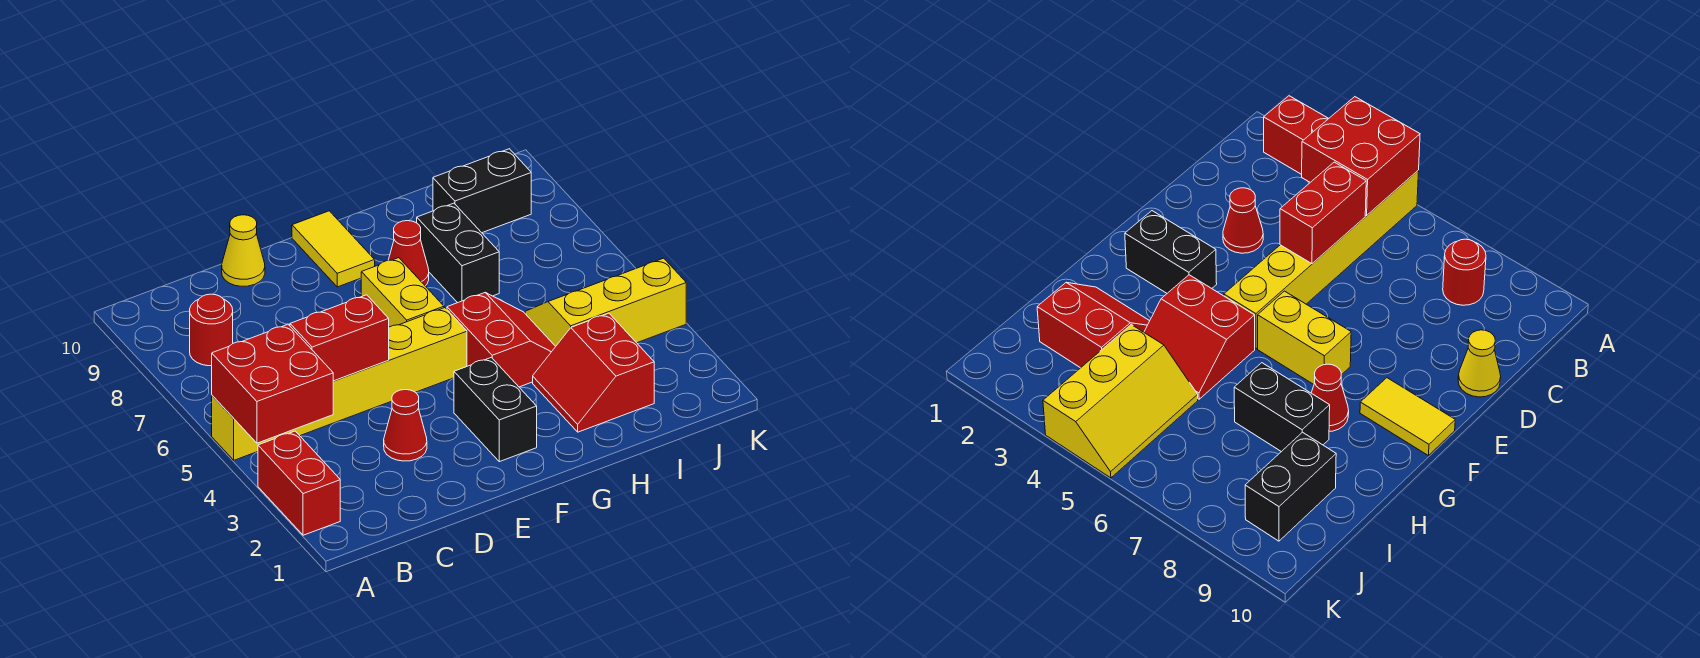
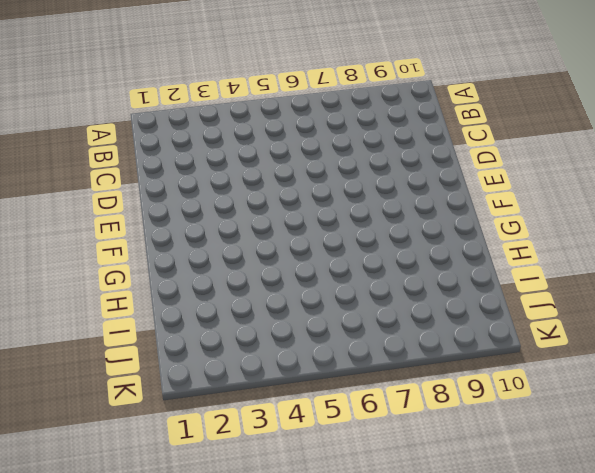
none -> red brick A2:A3 level 1
none -> yellow brick A5:F5 level 1
none -> red round brick B8 level 1

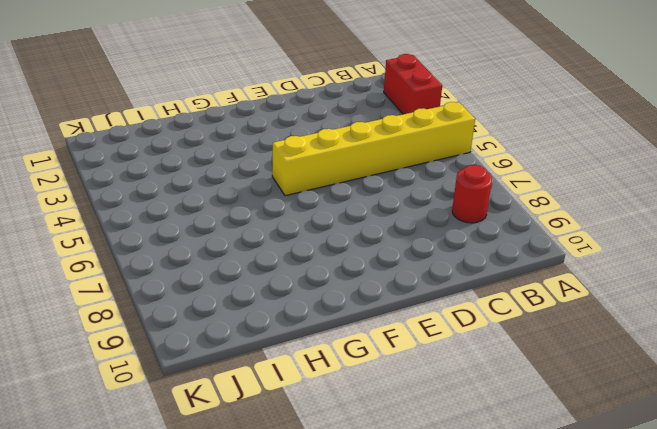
none -> red cone D3 level 1
none -> yellow cone D10 level 1
none -> black brick F2:F3 level 1

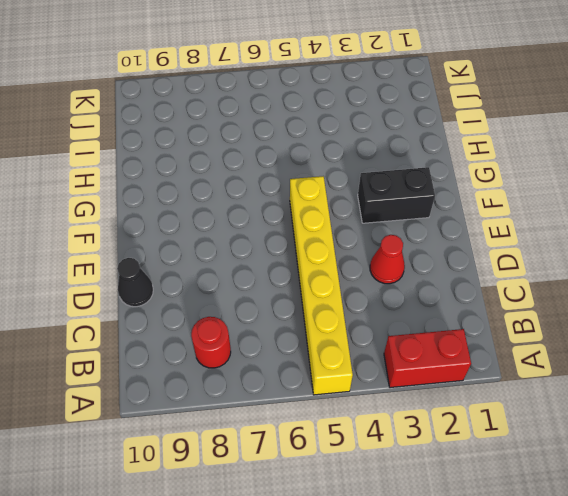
black cone D10 level 1 -> yellow cone D10 level 1
none -> yellow brick F6:F7 level 1
none -> yellow tile F9:F10 level 1
none -> red slope G4:H5 level 1 top G

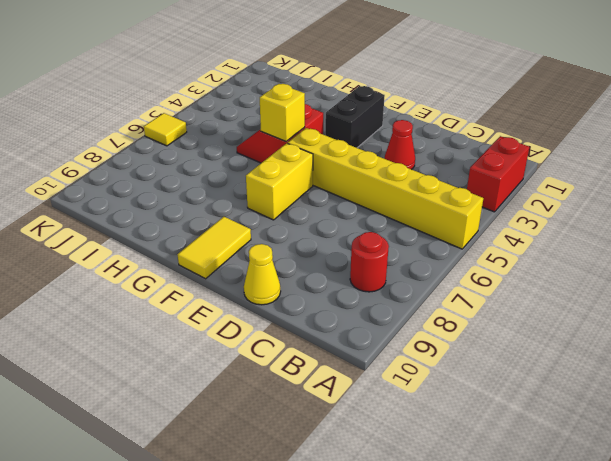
yellow brick G5 level 2 -> none
yellow tile K6 level 1 -> none
none -> red cone G8 level 1
none -> red slope H2:I3 level 1 top I
none -> black brick H7:H8 level 1

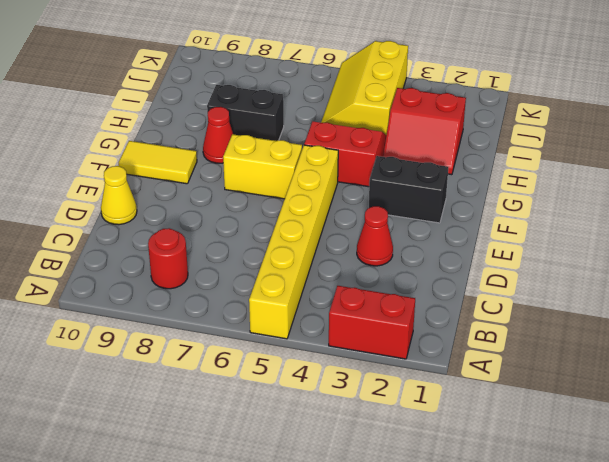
none -> black brick I9:J9 level 1
none -> red brick A4:B5 level 2
none -> red brick C5:D5 level 2

